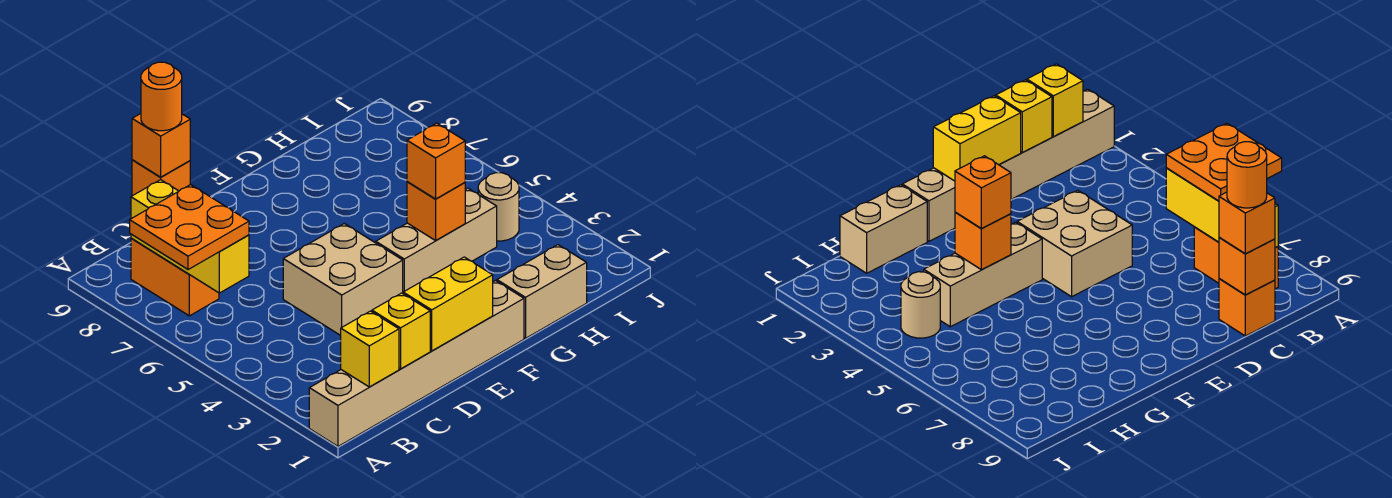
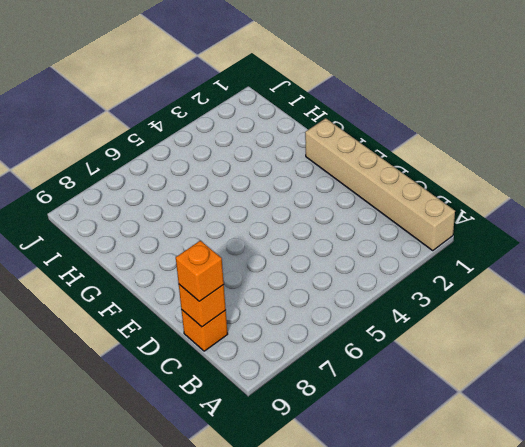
none -> orange brick B7:B8 level 1
none -> tan brick D4:E5 level 1
none -> tan brick F4:H4 level 1

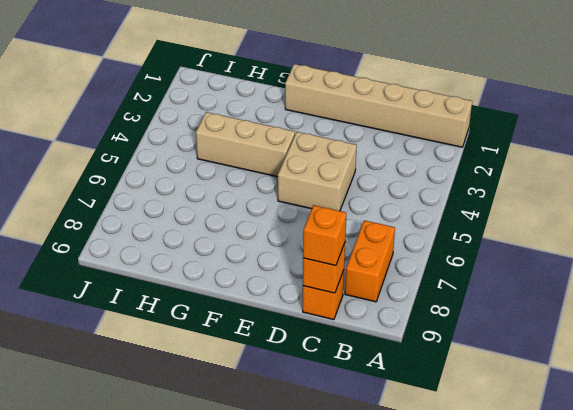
none -> tan brick G1:H1 level 1
none -> tan round brick I4 level 1
none -> yellow brick B1 level 2

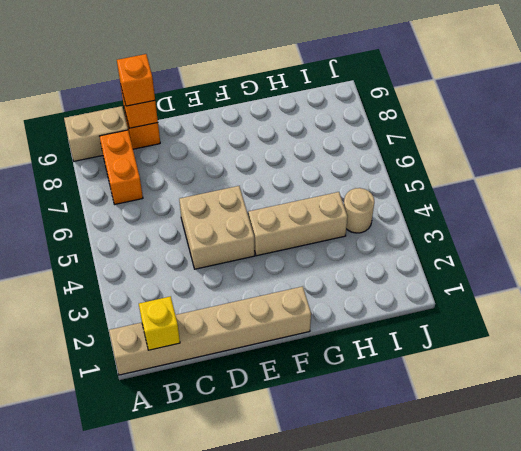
tan brick A9:B9 level 1 -> tan brick G1:H1 level 1
none -> yellow brick B6:B8 level 2
none -> yellow brick C1 level 2
none -> yellow brick D1:E1 level 2

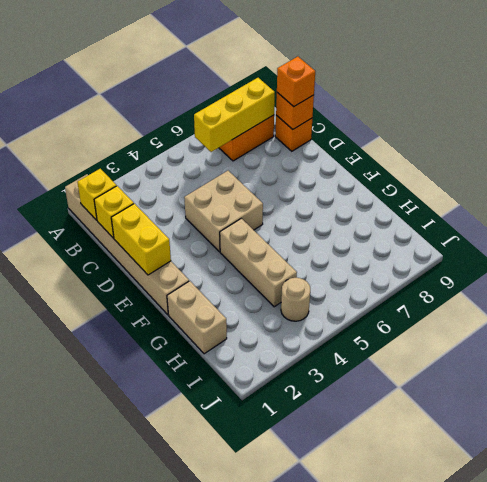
none -> orange brick G4 level 2
none -> orange plate A6:B7 level 3
none -> orange brick G4 level 3

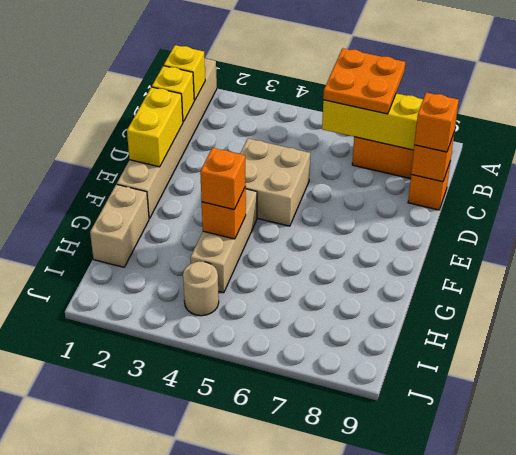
none -> orange round brick C9 level 4

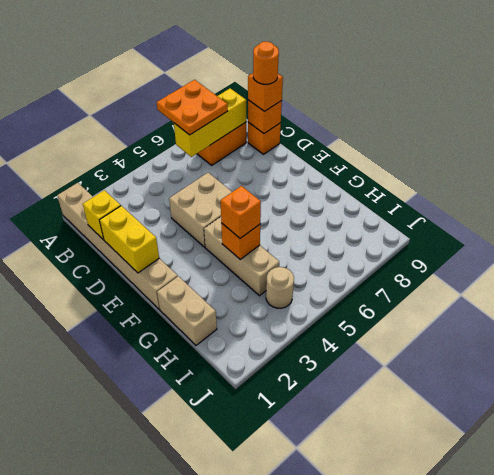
none -> yellow brick B1 level 2

